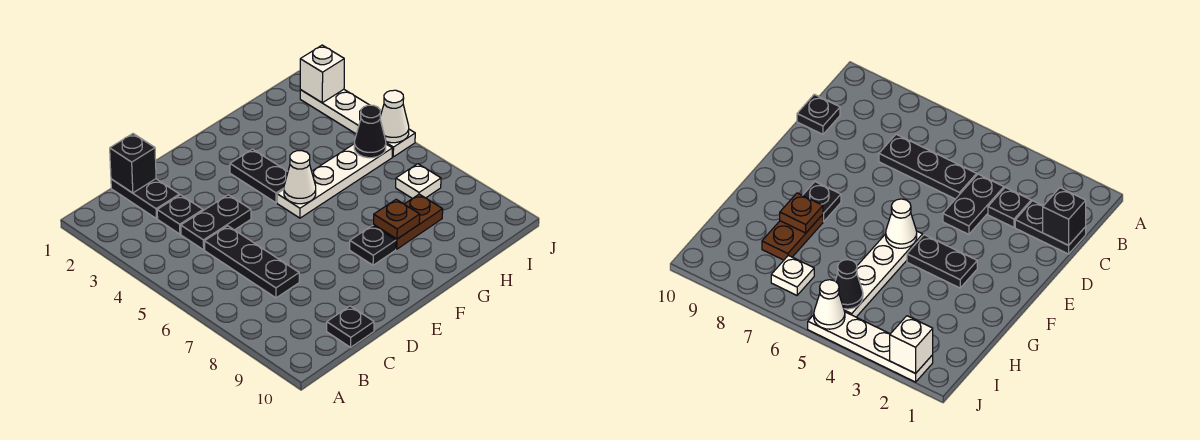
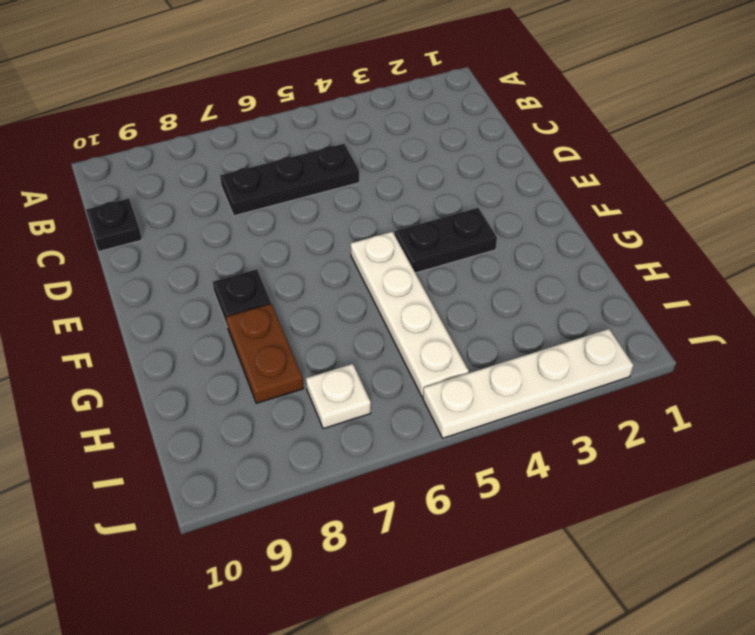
none -> black plate C1:C2 level 1
none -> black plate C3 level 1
none -> black plate C4:D4 level 1

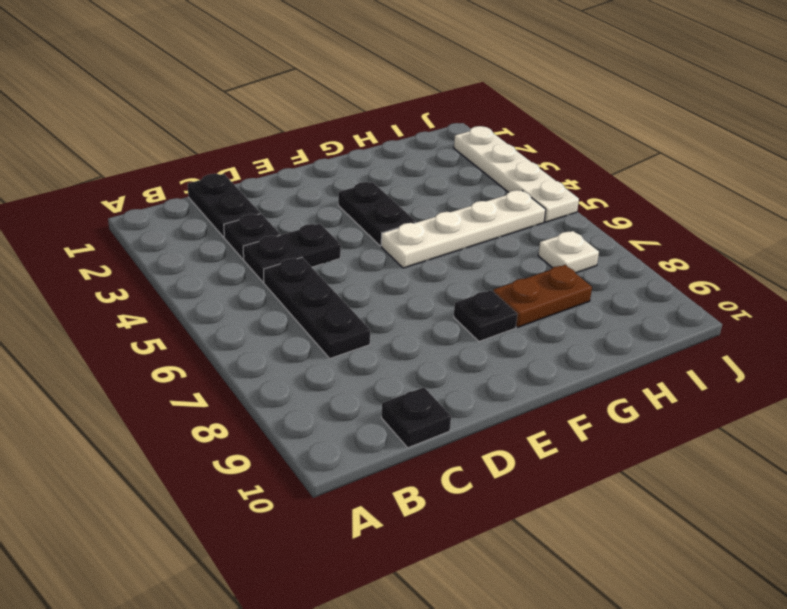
none -> black brick C1 level 2
none -> white cone F5 level 2
none -> brown plate G8 level 2

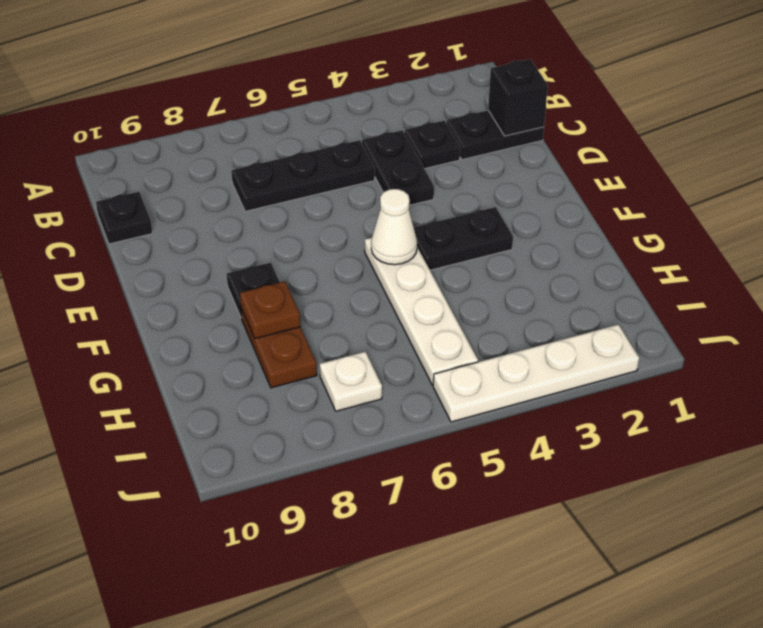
none -> black cone I5 level 2
none -> white brick J2 level 2
none -> white cone J5 level 2

